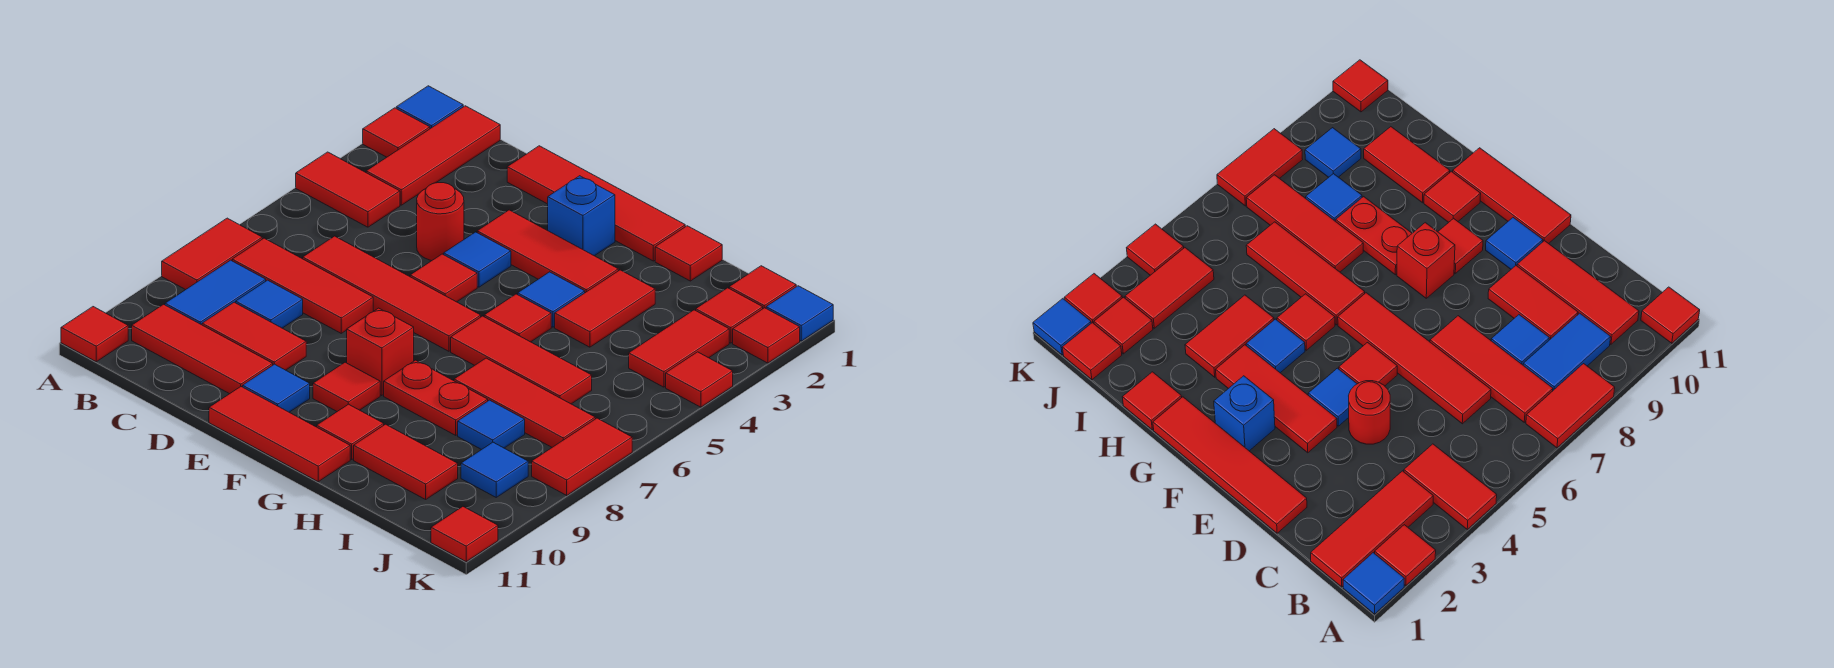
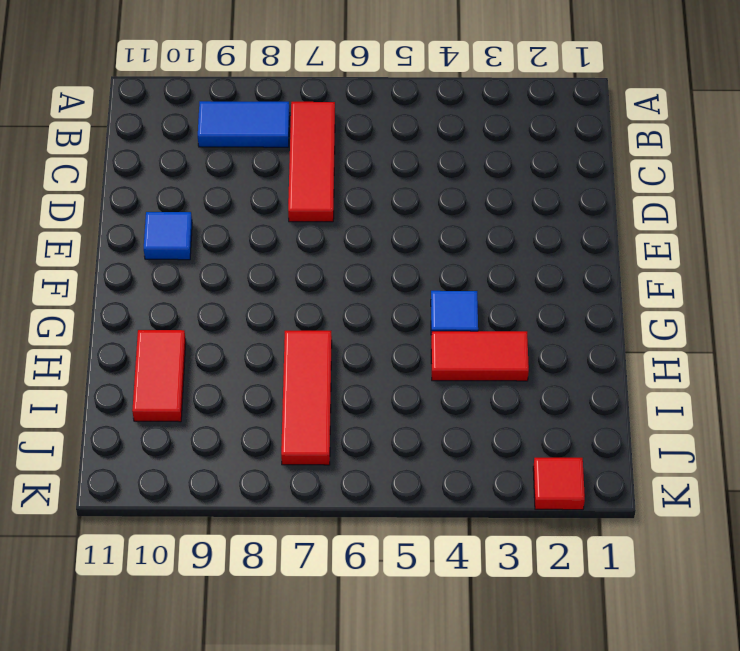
none -> blue tile A1 level 1
none -> red tile A2 level 1
none -> red tile A4:B4 level 1
none -> red tile A7:A8 level 1

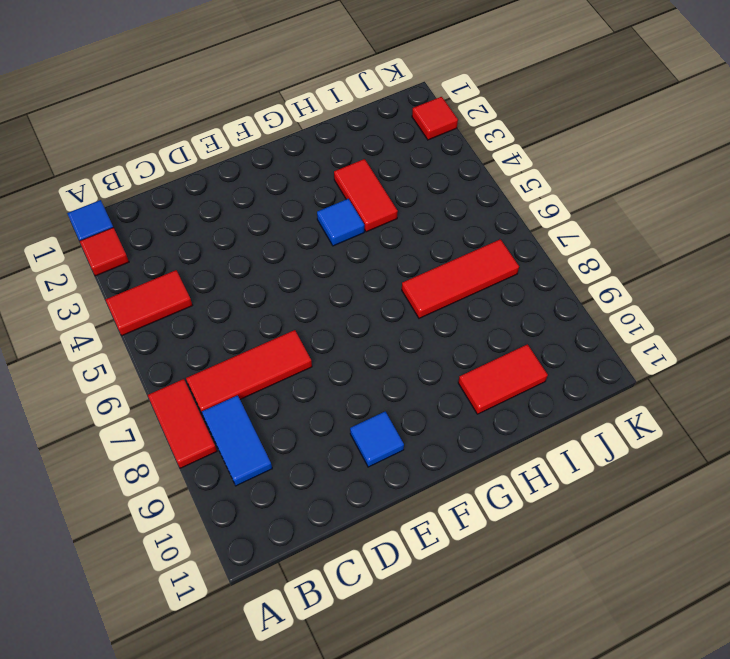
none -> red tile A11 level 1
none -> red tile B1:B3 level 1
none -> red tile B10:D10 level 1
none -> red tile C6:F6 level 1

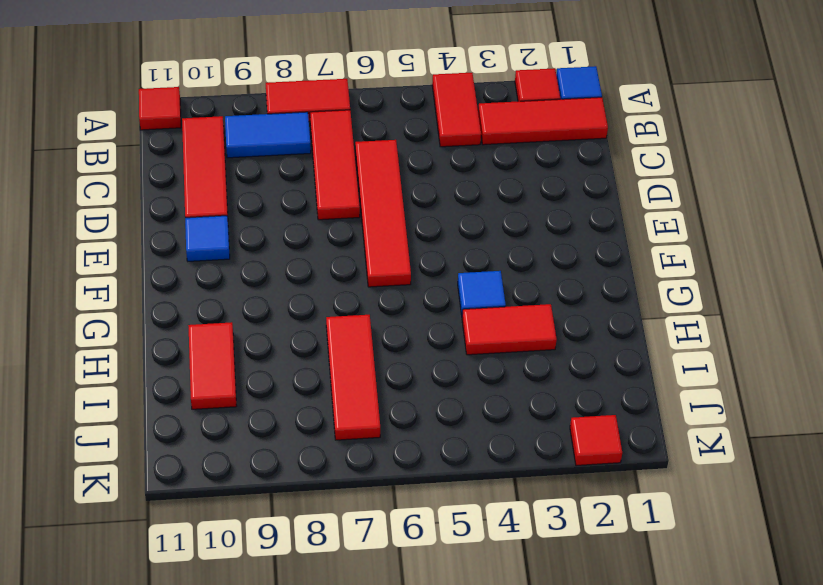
none -> blue tile C8 level 1
none -> red tile C9:D9 level 1
none -> red tile D1:G1 level 1
none -> red round brick D4 level 1

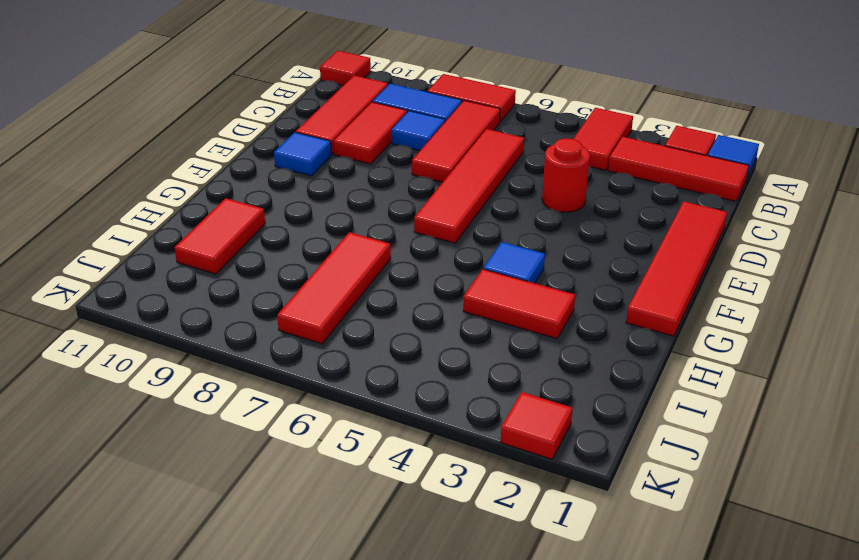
none -> red tile E3:G3 level 1
none -> blue tile E4 level 1
none -> red tile E5 level 1
none -> red tile E11:G11 level 1

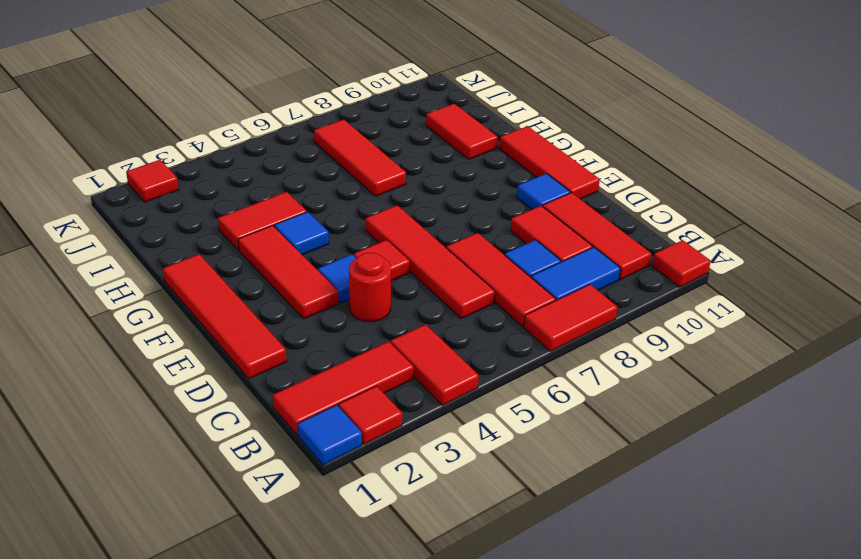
none -> blue brick F2 level 1
none -> red brick F8 level 1
none -> red tile F9 level 1
none -> red tile G5 level 1

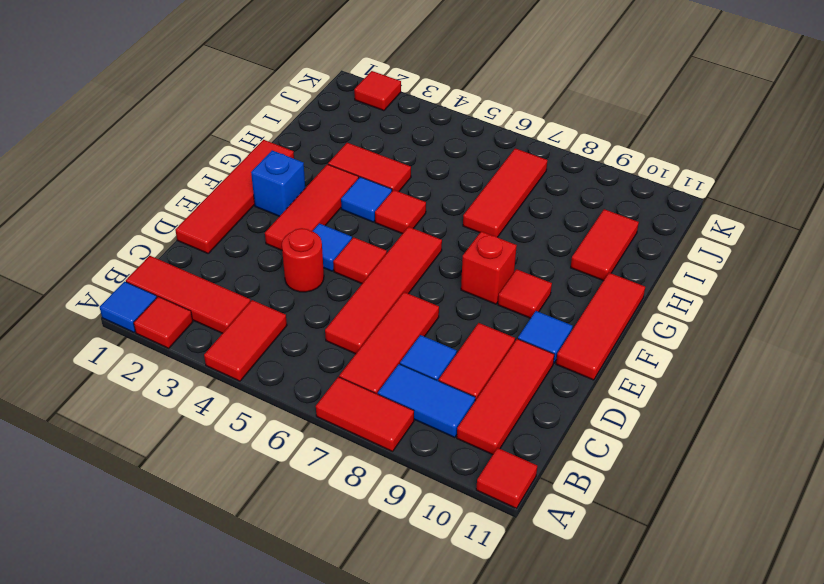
none -> red tile G6:I6 level 1
none -> red plate G8:H8 level 1
none -> red tile G10 level 1
none -> red tile H1 level 1

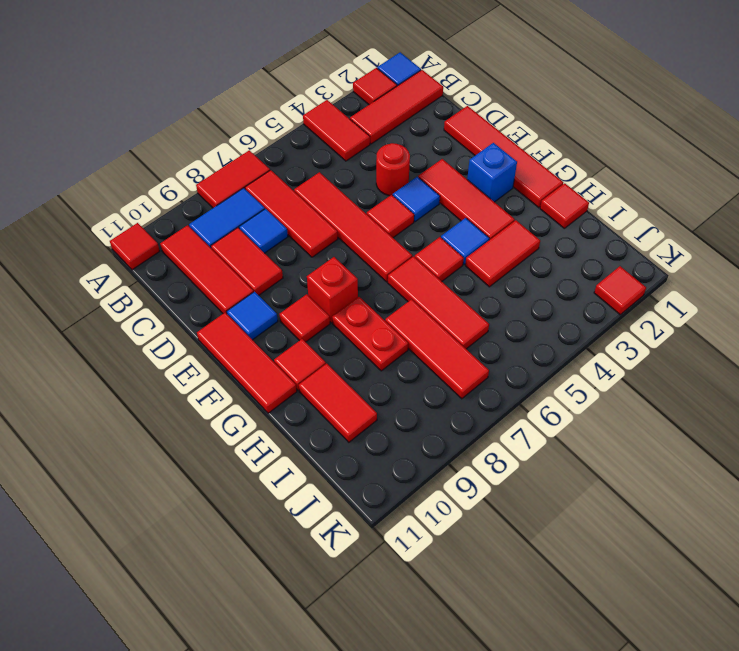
none -> blue tile I8 level 1
none -> red tile J1 level 1
none -> red tile J2 level 1
none -> red tile J3:J4 level 1

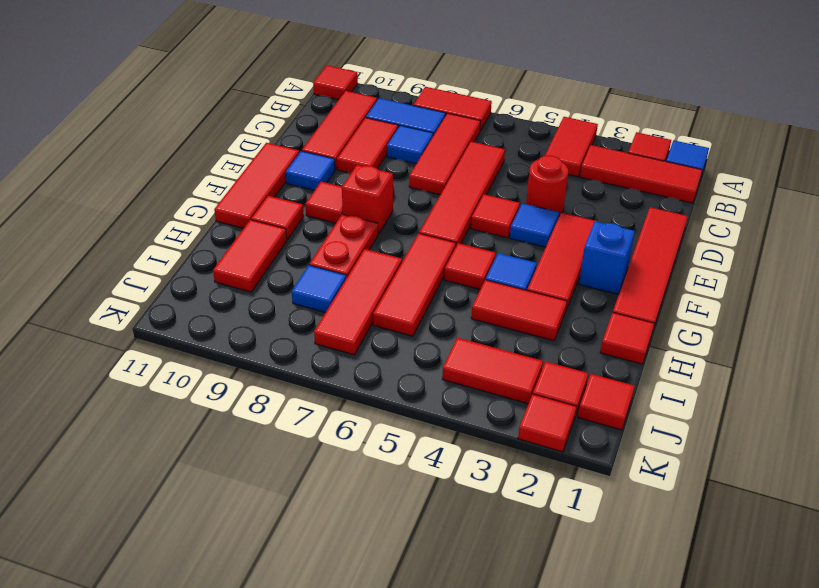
none -> blue tile J9 level 1
none -> blue tile K1 level 1
none -> red tile K4 level 1
none -> red tile K7:K8 level 1

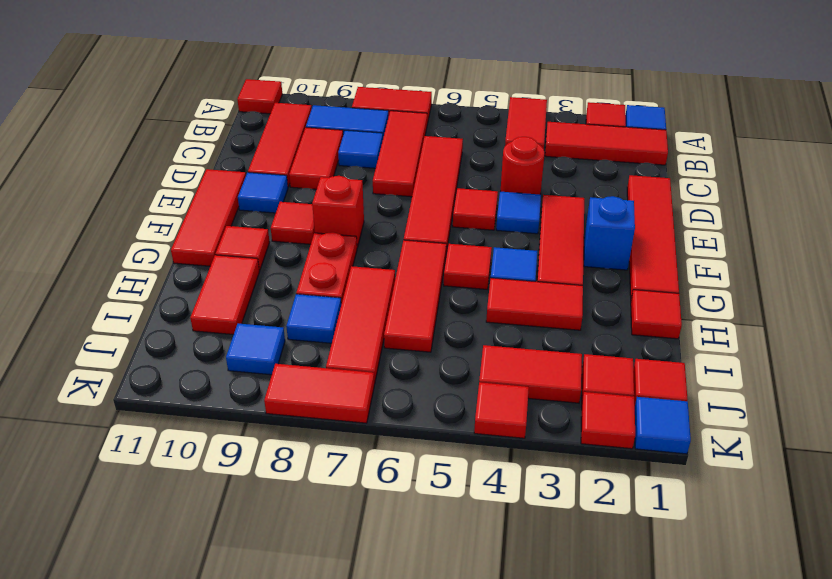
none -> red tile K11 level 1

